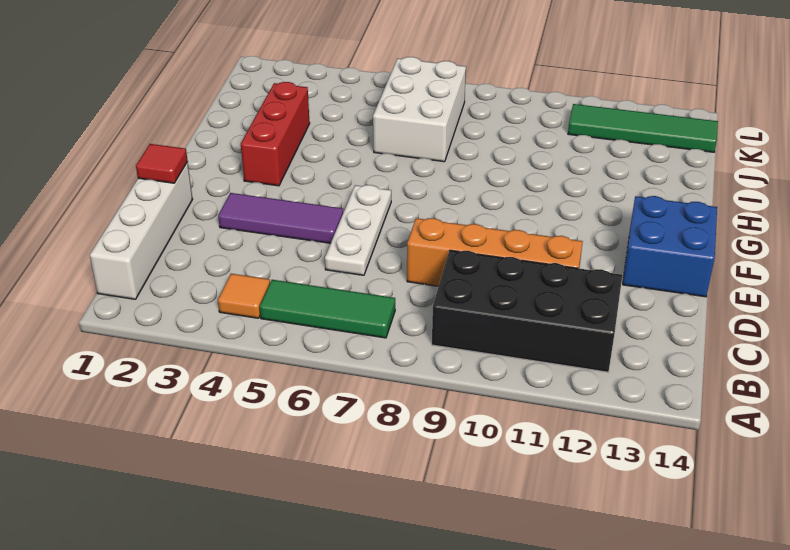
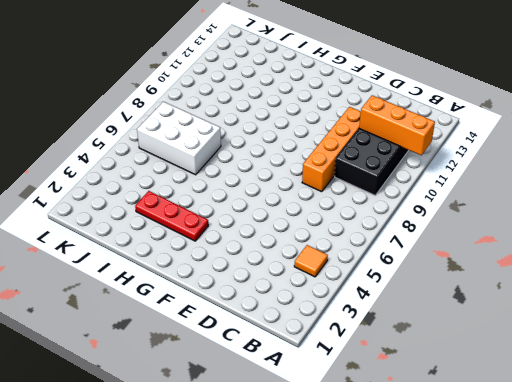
orange brick A11:C11 level 2 -> none
red plate G3:I3 level 1 -> red brick G3:I3 level 1
none -> white brick B1:E1 level 1
none -> green tile B5:B7 level 1
none -> white plate D6:F6 level 1

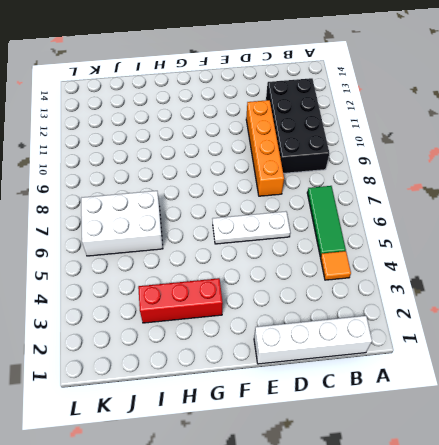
none -> purple tile E3:E5 level 1
none -> blue brick E13:F14 level 1
none -> green tile K11:K14 level 1

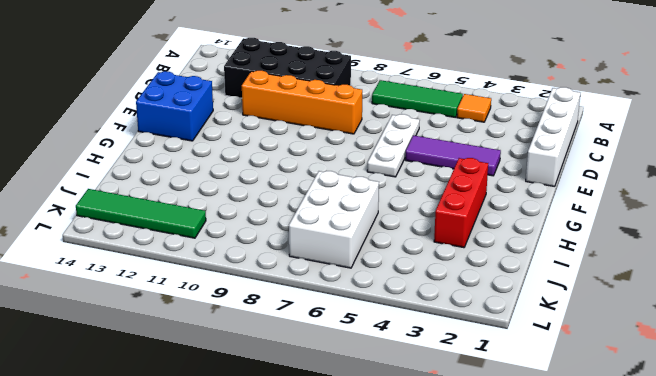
none -> red tile E1 level 2

